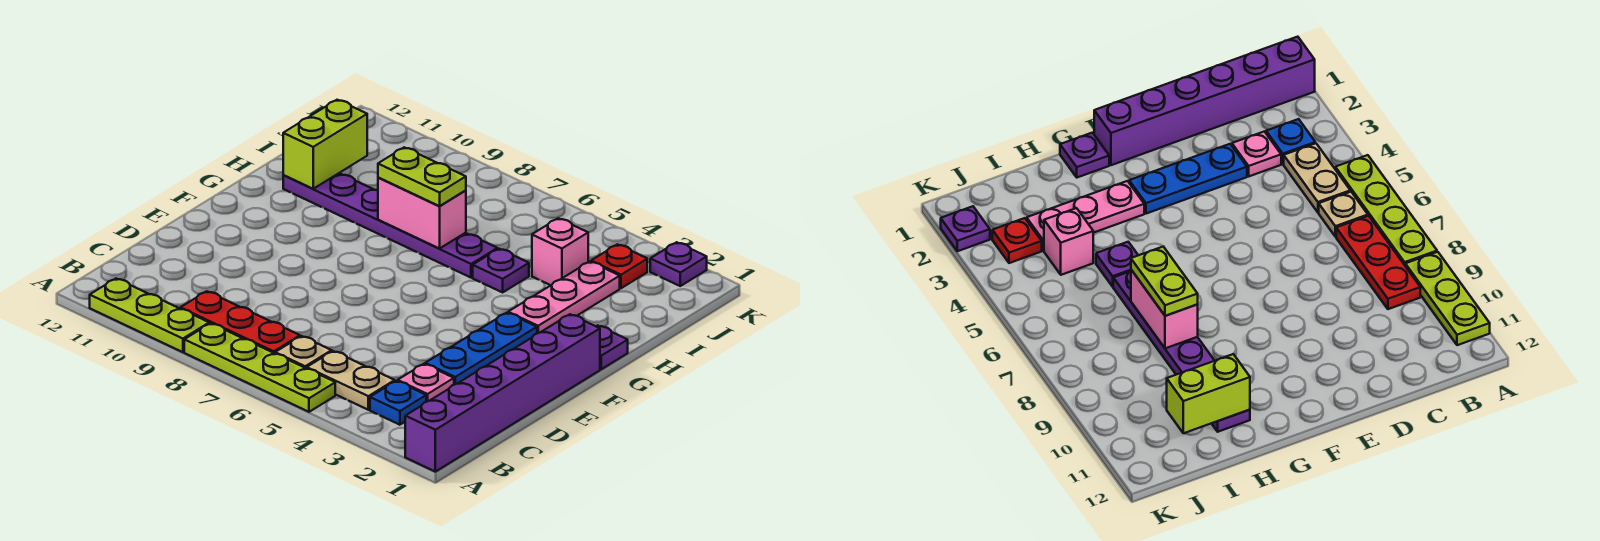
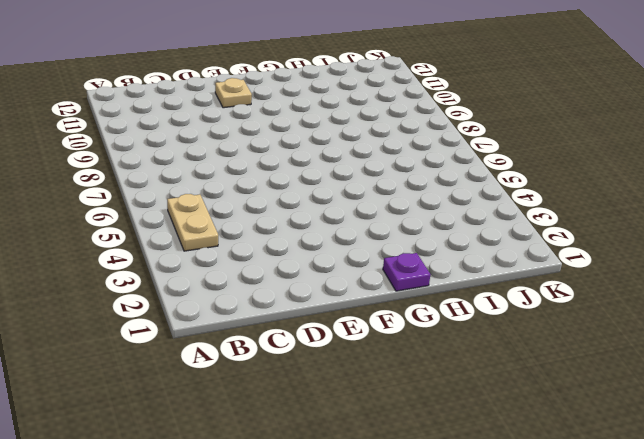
tan plate E11 level 1 -> tan plate B6 level 1
none -> purple brick A1:F1 level 1
none -> lime plate A5:A8 level 1
none -> lime plate A9:A11 level 1

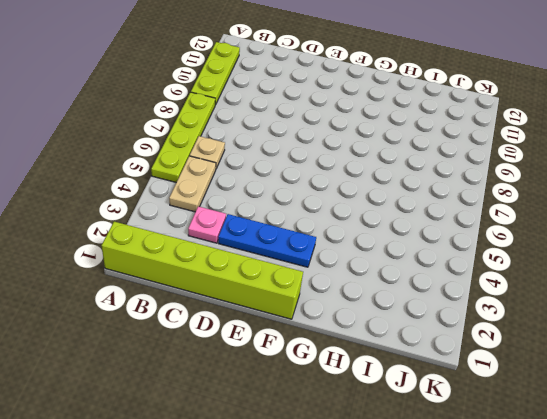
lime brick A1:F1 level 1 -> purple brick A1:F1 level 1
none -> blue plate B3 level 1
none -> red plate B7:B9 level 1
none -> purple plate G1 level 1

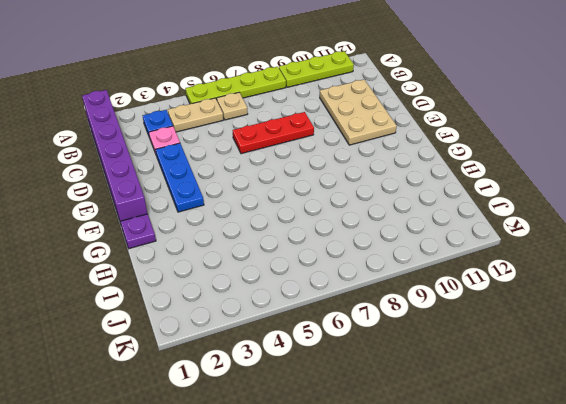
tan plate C10:E11 level 1 -> none
red plate D6:D8 level 1 -> red plate B7:B9 level 1
none -> pink plate G3:I3 level 1
none -> purple plate H5 level 1
none -> purple plate H6:H11 level 1

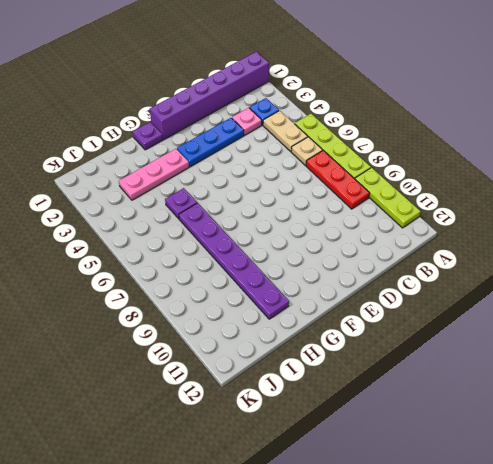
none -> pink brick I4 level 1
none -> red plate J3 level 1
none -> purple plate K2 level 1

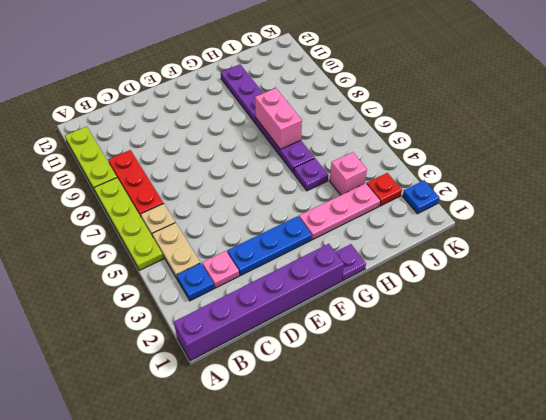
blue plate K2 level 1 -> purple plate K2 level 1
none -> lime brick H11:I11 level 2
none -> lime plate H7:H8 level 3

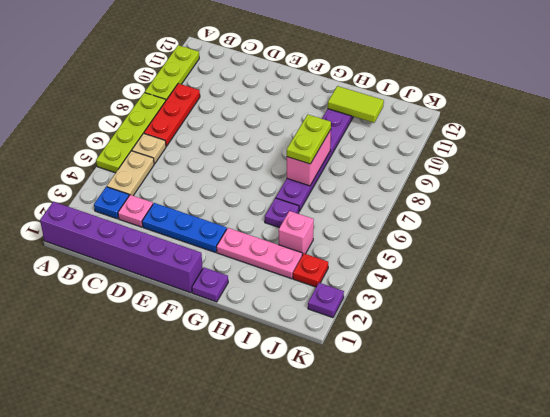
lime tile H11:I11 level 2 -> lime brick H11:I11 level 2

